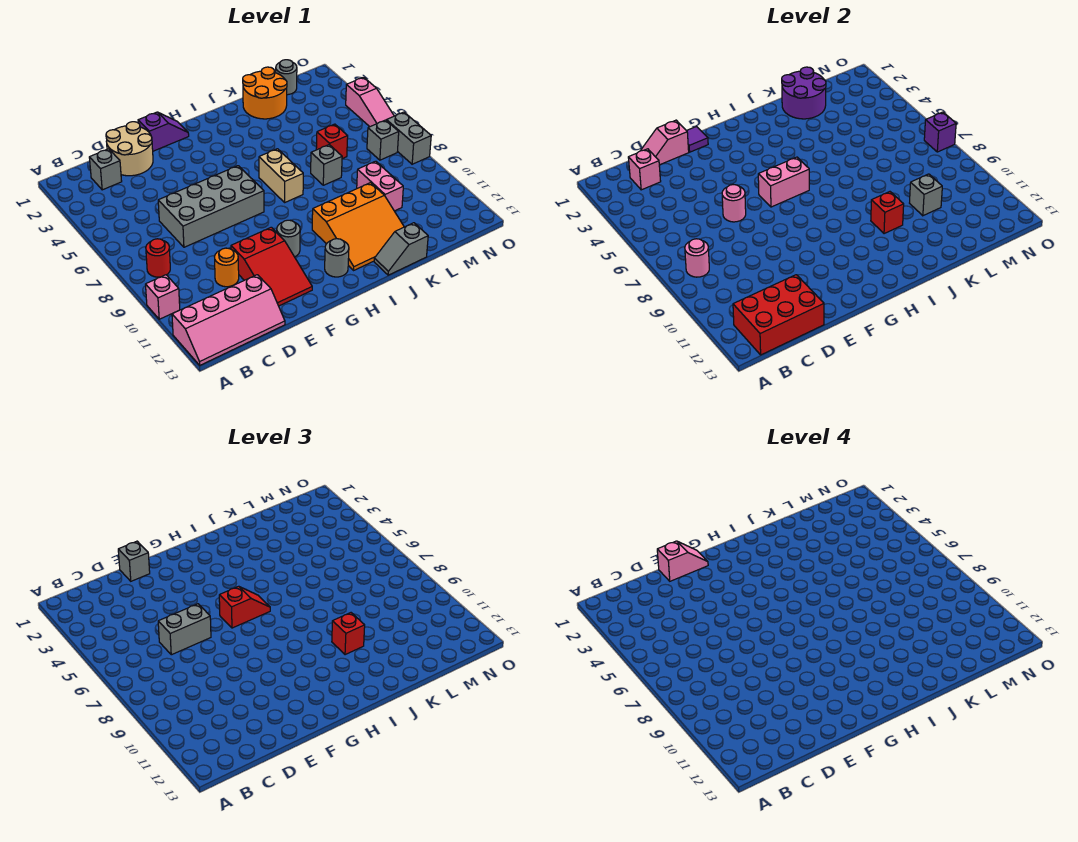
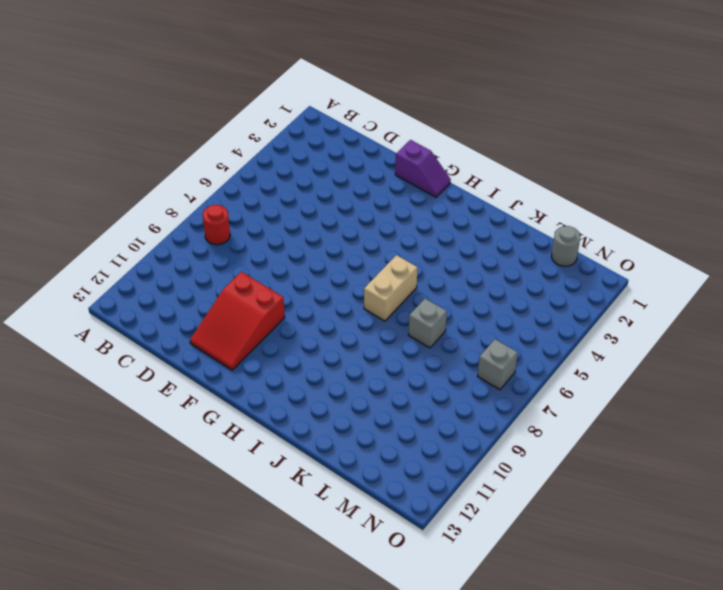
none -> pink brick A10 level 1
none -> pink slope A12:D13 level 1 top 12
none -> grey brick C2 level 1
none -> tan round brick D1:E2 level 1

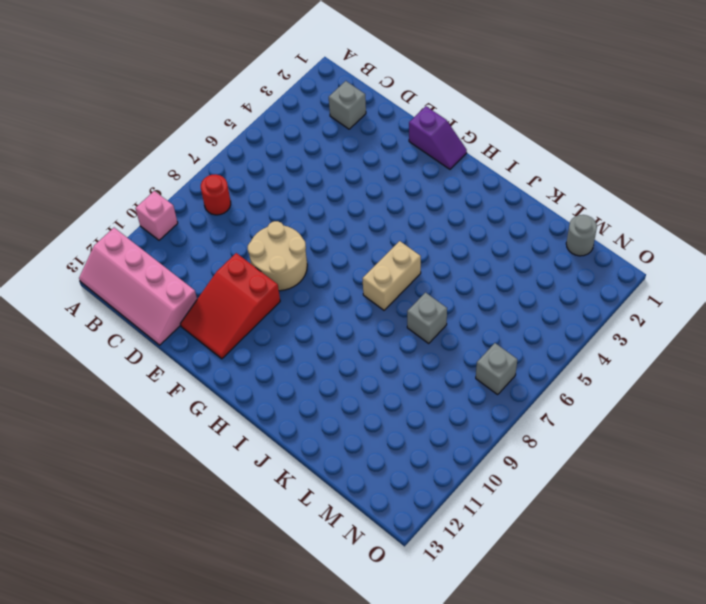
tan round brick E8:F9 level 1 -> tan round brick D1:E2 level 1
none -> grey brick D6:G7 level 1
none -> orange round brick D10 level 1
none -> grey round brick G10 level 1
none -> grey round brick H12 level 1

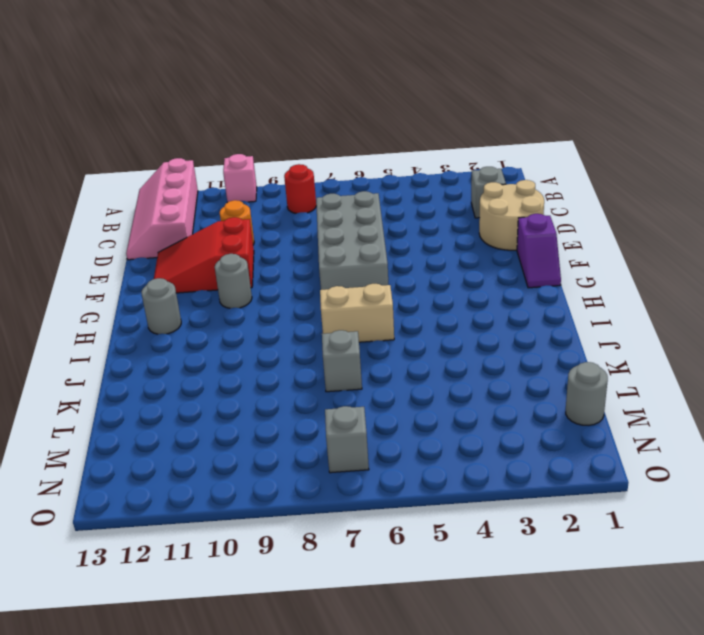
none -> orange slope I10:K12 level 1 top 10
none -> grey slope J13:K13 level 1 top K
none -> orange round brick K1:L2 level 1
none -> red brick L6 level 1

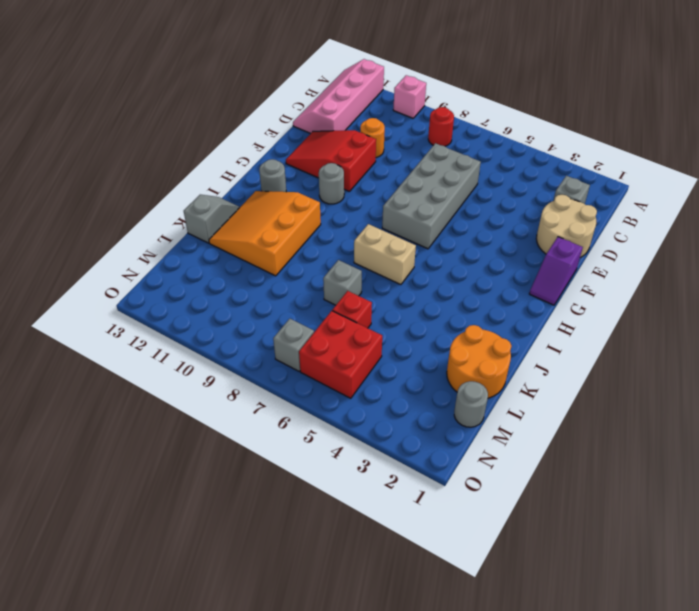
red brick M5:N6 level 1 -> none
none -> pink brick L9:L10 level 1
none -> pink slope O4:O6 level 1 top 4
none -> grey brick O7:O8 level 1
none -> pink round brick B8 level 2

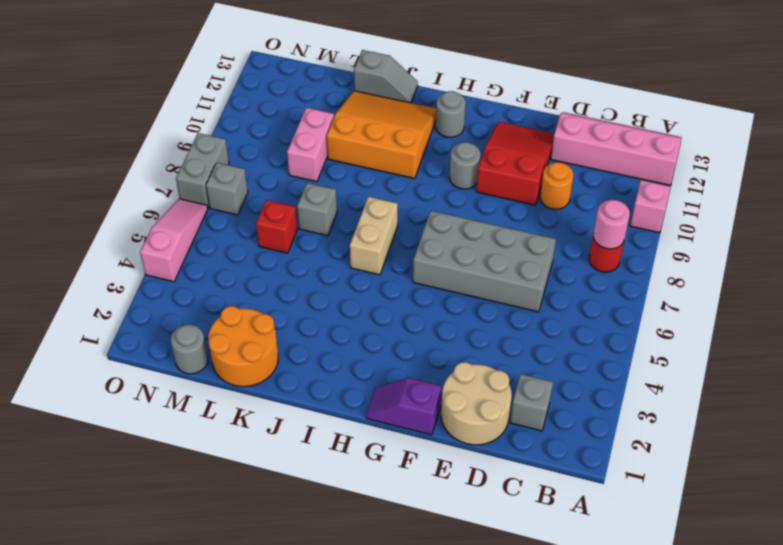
none -> red brick B12:D13 level 2
none -> pink brick C2 level 2
none -> pink slope D1:E1 level 2 top E
none -> pink round brick E6 level 2

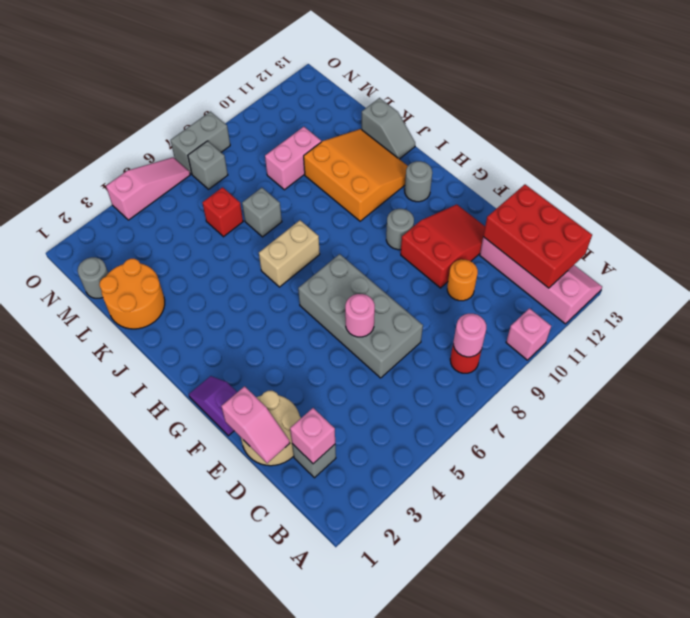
none -> purple tile F1 level 2
none -> pink brick G6:H6 level 2
none -> red brick J10 level 2
none -> purple round brick K1:L2 level 2

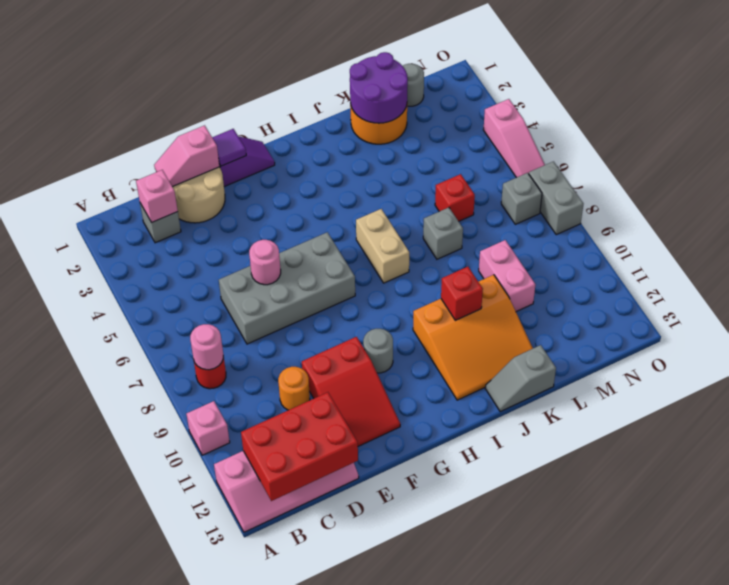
none -> grey round brick H12 level 1
none -> pink brick G6:H6 level 2
none -> grey brick L10 level 2
none -> purple brick O7 level 2

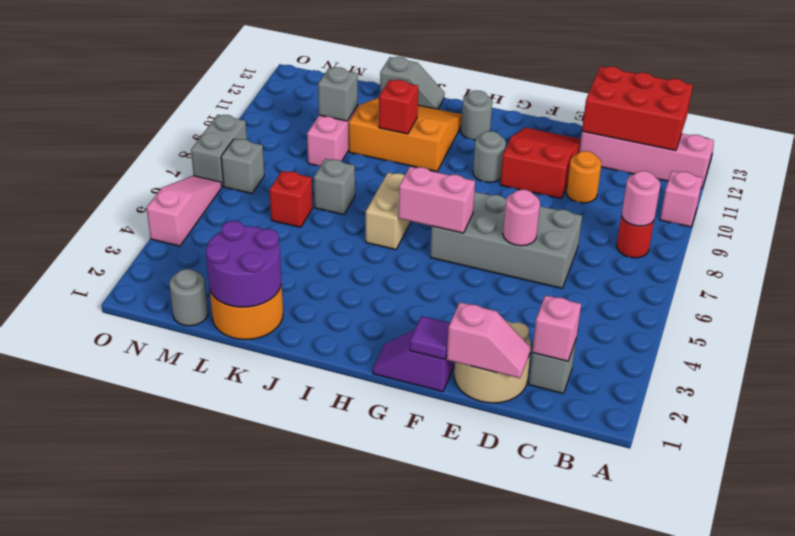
none -> purple brick O7 level 2
none -> grey brick D6:E6 level 3
none -> grey brick E1 level 3
none -> red slope G6:H6 level 3 top G

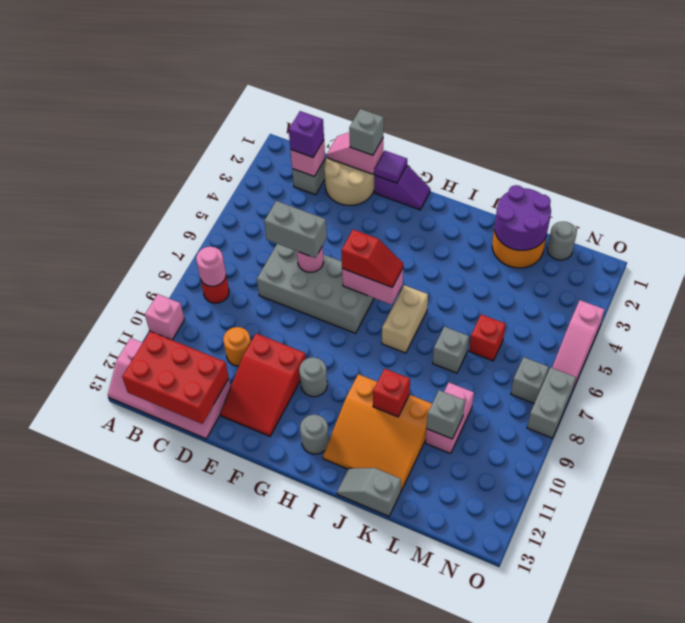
purple brick C2 level 3 -> purple brick O7 level 2
none -> red brick J10 level 3
none -> pink slope E1:F1 level 4 top E

